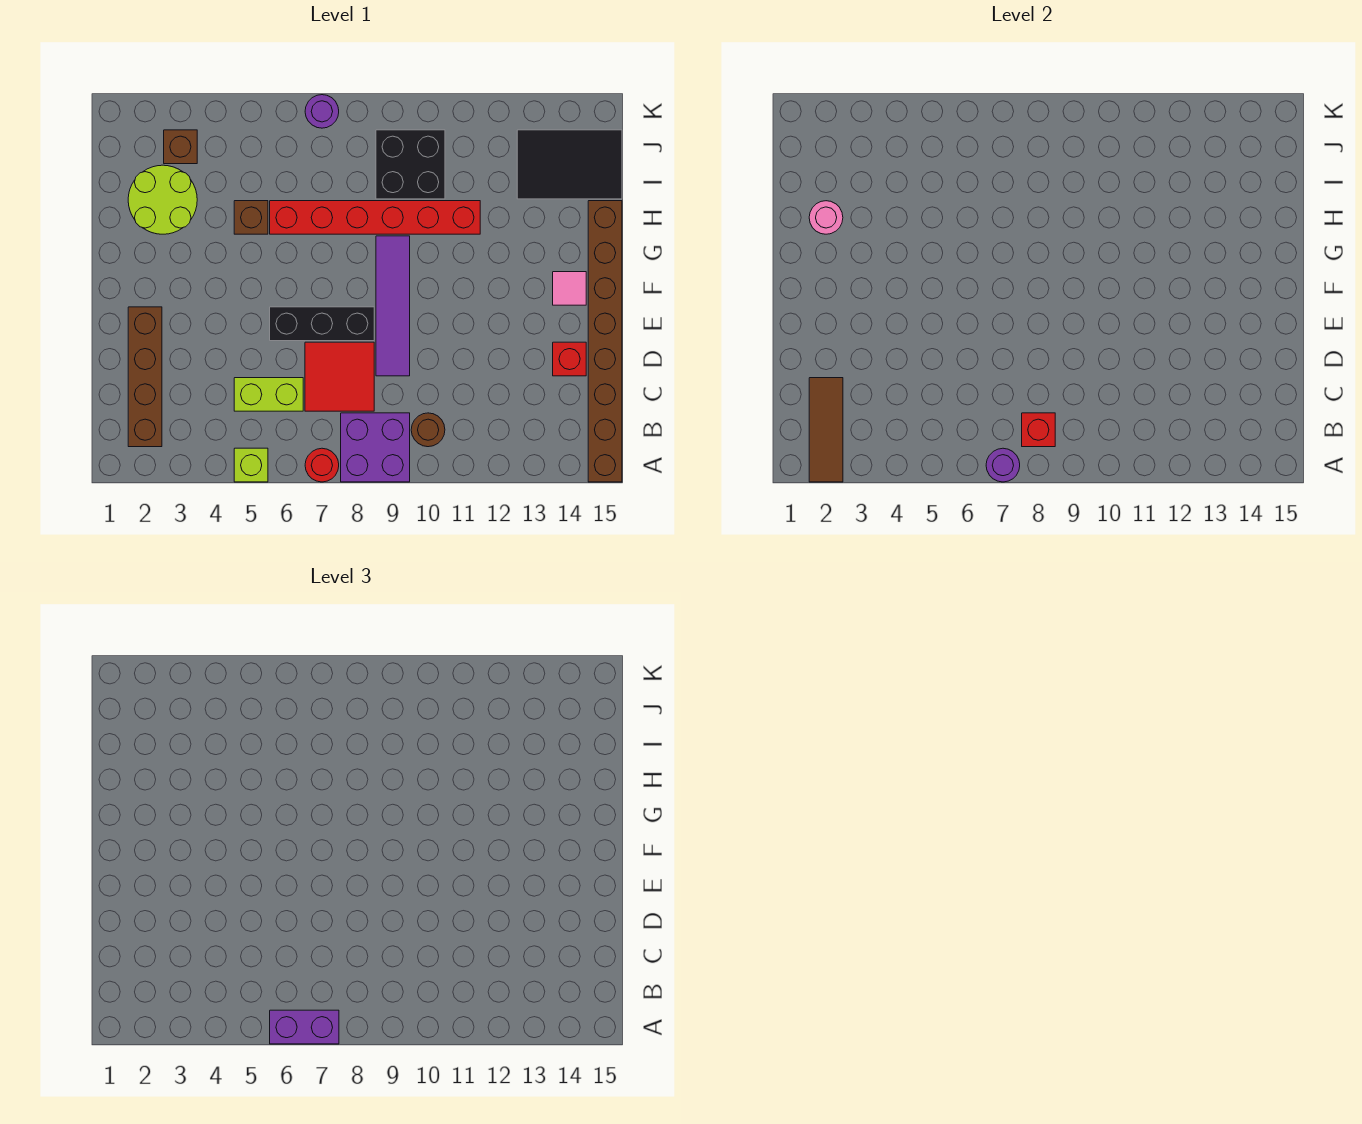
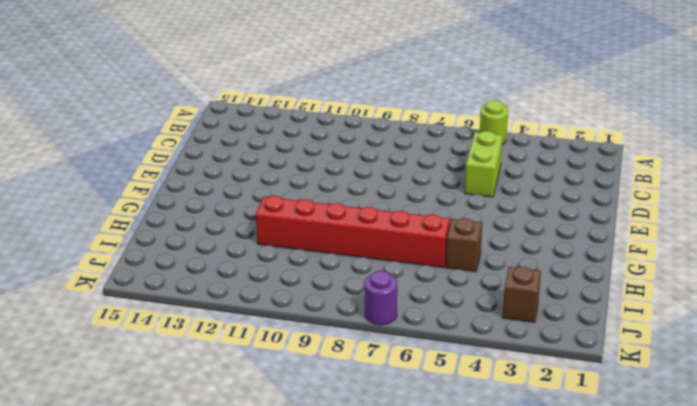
lime round brick A5 level 1 -> lime brick A5 level 1
lime brick C5:D5 level 1 -> lime brick C5:C6 level 1
none -> red round brick A7 level 1
none -> purple brick A8:B9 level 1
none -> brown brick A15:H15 level 1

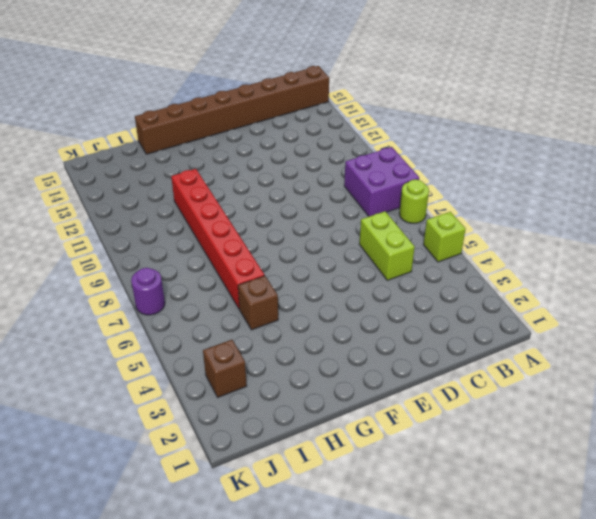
lime round brick A7 level 1 -> red round brick A7 level 1
none -> brown brick B2:E2 level 1
none -> brown round brick B10 level 1
none -> red tile C7:D8 level 1

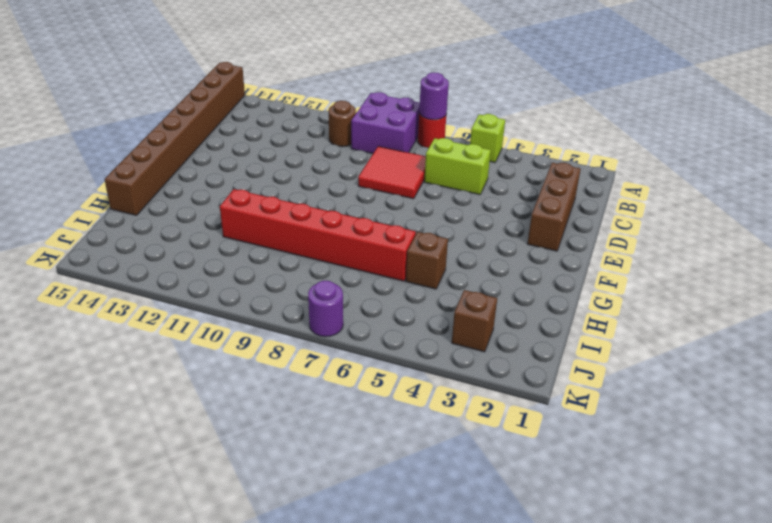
brown brick C2:E2 level 1 -> brown brick B2:E2 level 1
none -> purple tile D9:G9 level 1
none -> red brick D14 level 1
none -> black brick E6:E8 level 1

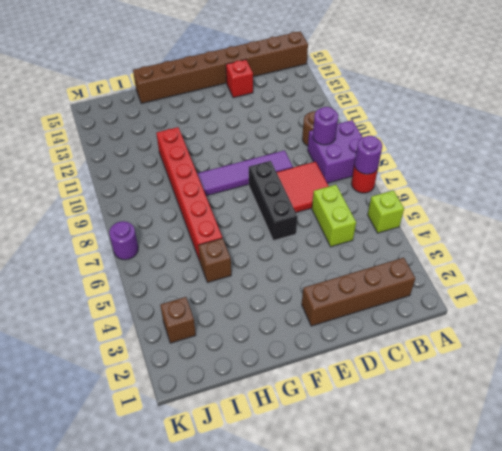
purple round brick B9 level 2 -> none
none -> pink tile F14 level 1
none -> lime round brick H2:I3 level 1
none -> black brick I9:J10 level 1

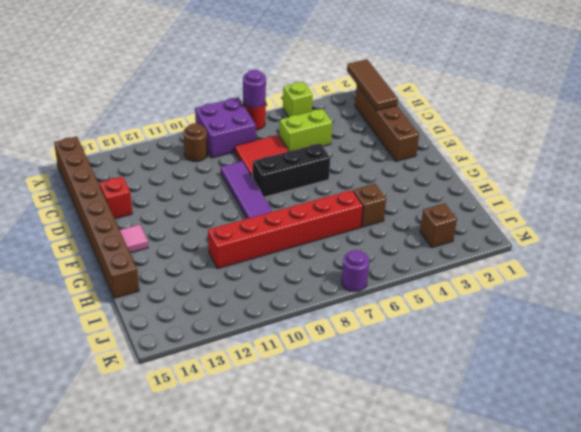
none -> lime round brick H2:I3 level 1
none -> black brick I9:J10 level 1
none -> black tile I13:J15 level 1

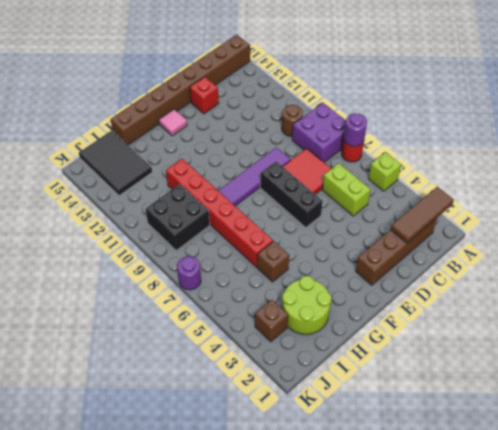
none -> red brick B8 level 2
none -> pink round brick H2 level 2
none -> purple brick A6:A7 level 3

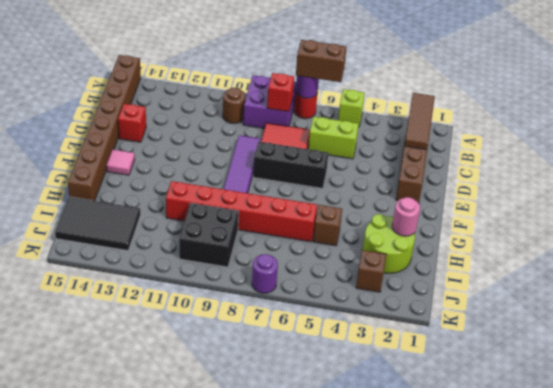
brown brick A6:A7 level 3 -> purple brick A6:A7 level 3

